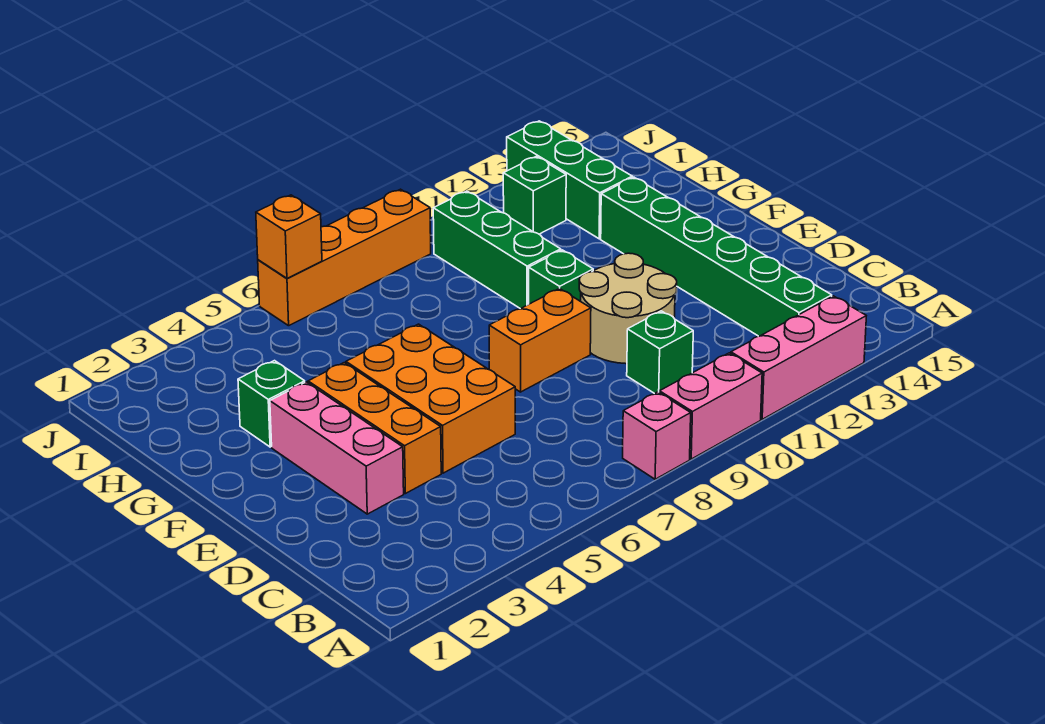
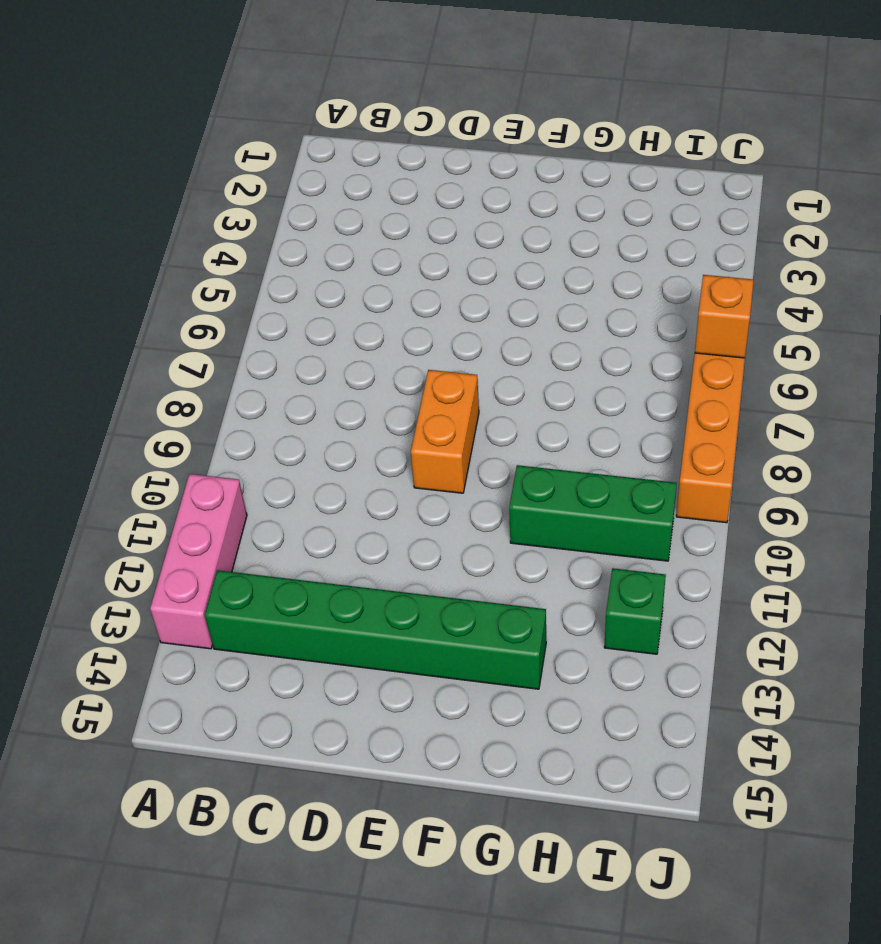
none -> pink brick A8 level 1
none -> pink brick A9:A10 level 1
none -> green brick C10 level 1

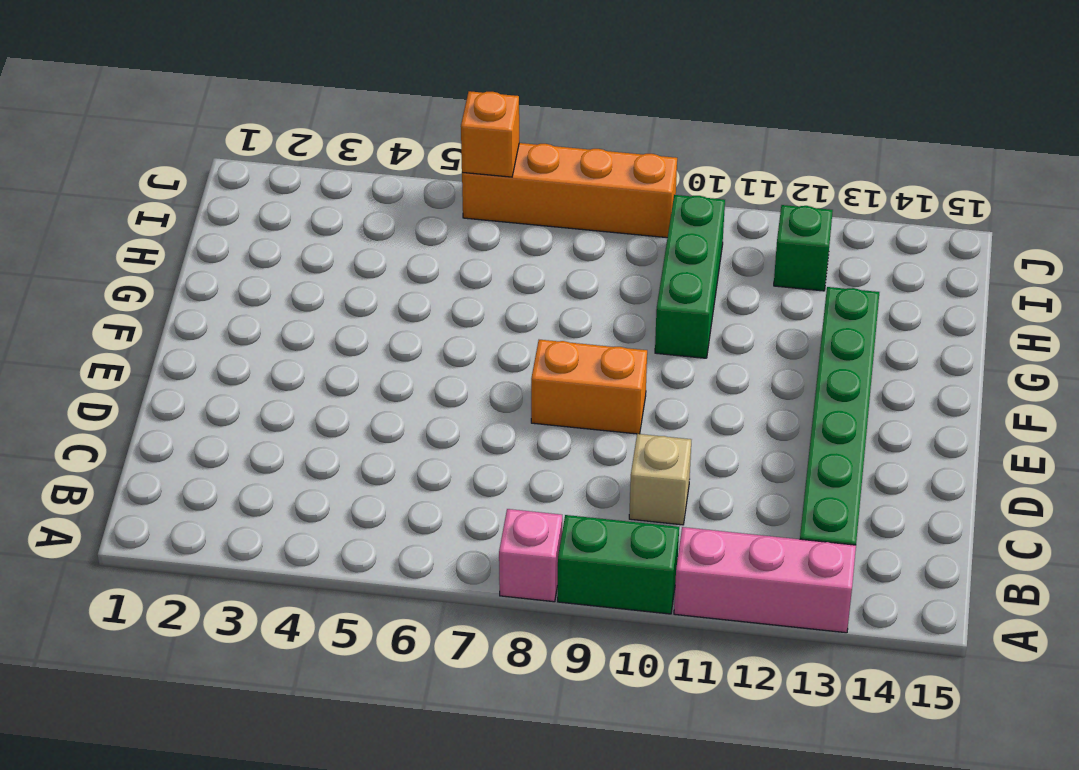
green brick A9:A10 level 1 -> pink brick A9:A10 level 1
tan brick C10 level 1 -> green brick C10 level 1
none -> pink brick D3:F3 level 1
none -> orange brick D4:F4 level 1
none -> orange brick D5:F6 level 1

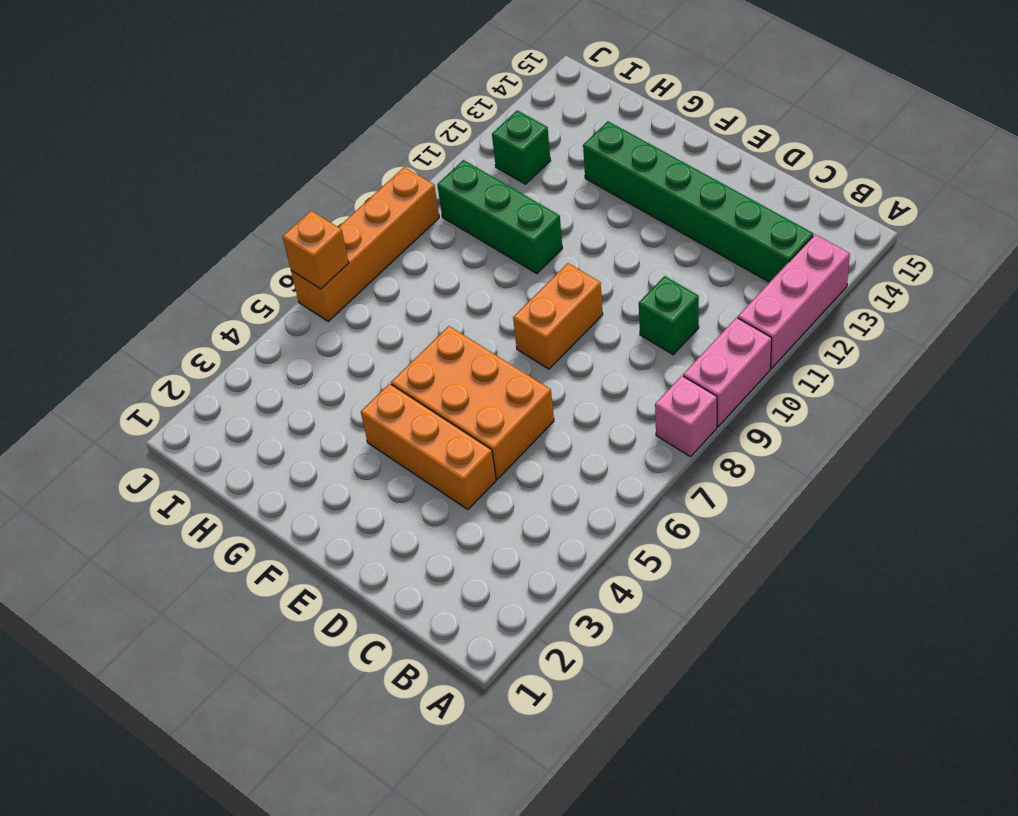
none -> pink brick D3:F3 level 1
none -> tan round brick D10:E11 level 1
none -> green brick F10 level 1

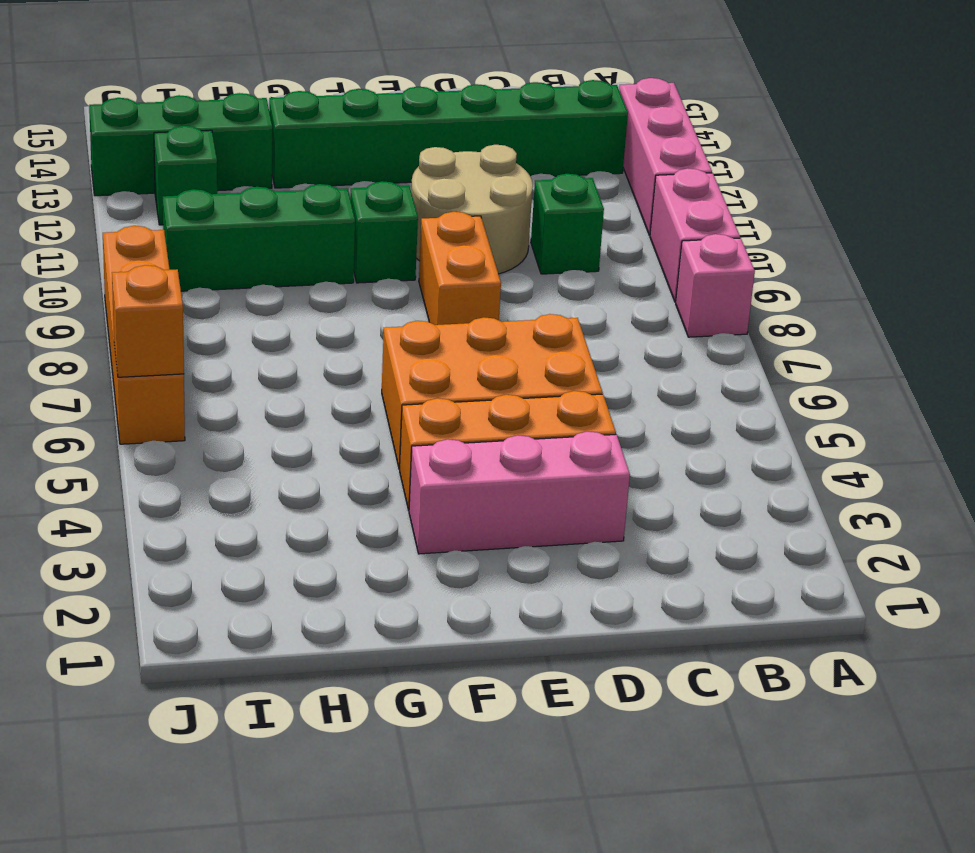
none -> green brick G3 level 1

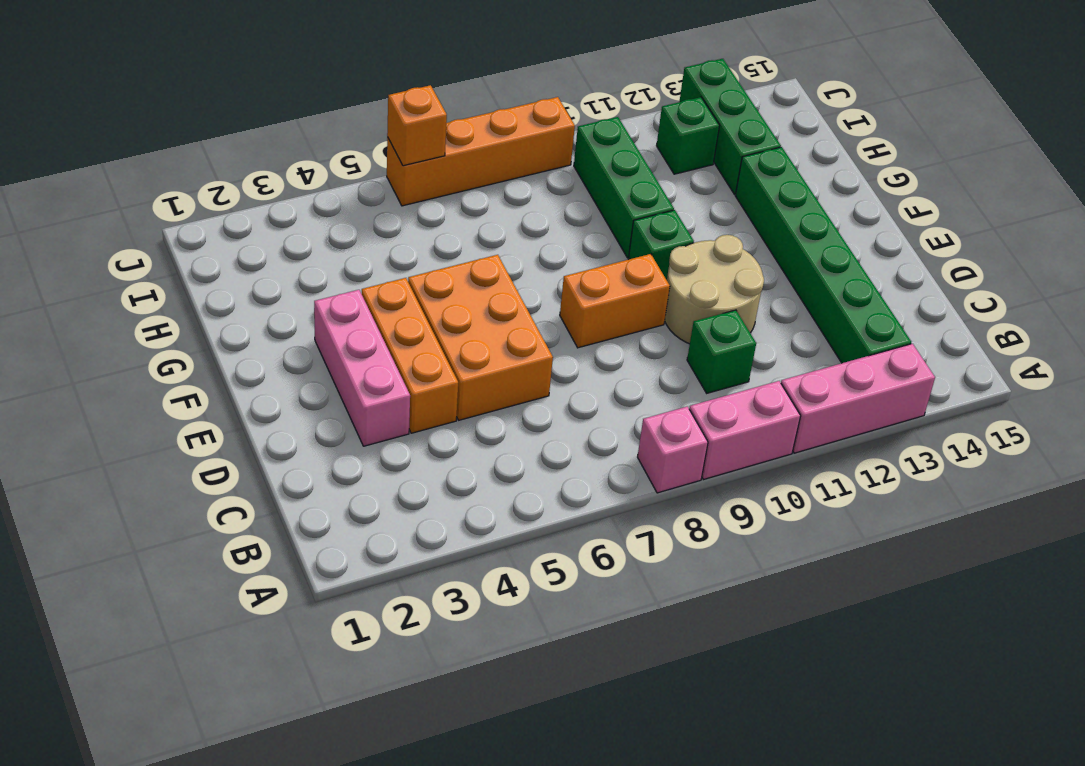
none -> green brick G3 level 1

